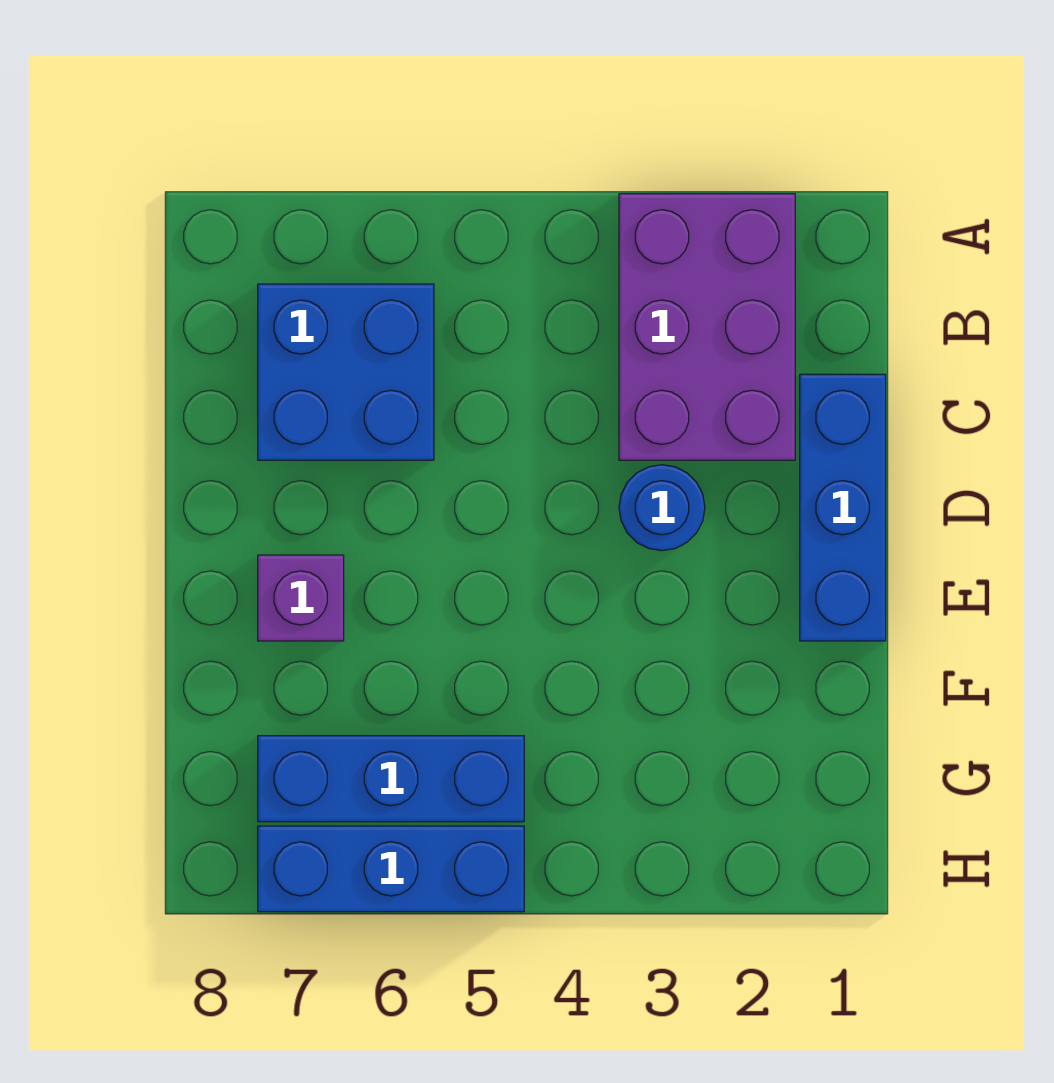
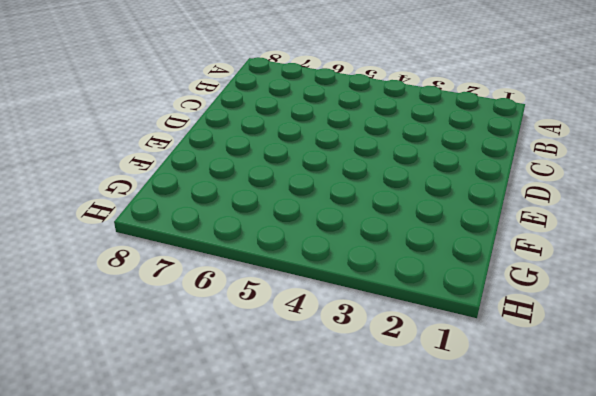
none -> purple brick A2:C3 level 1
none -> blue brick B6:C7 level 1

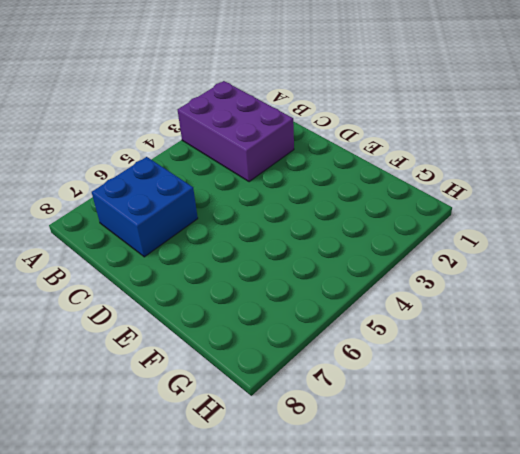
none -> blue brick C1:E1 level 1
none -> blue round brick D3 level 1

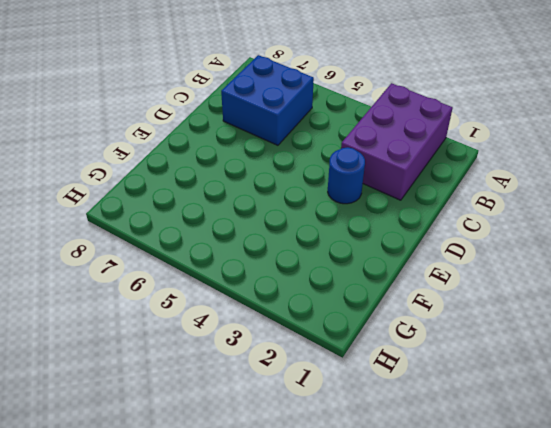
none -> blue brick C1:E1 level 1
none -> purple brick E7 level 1

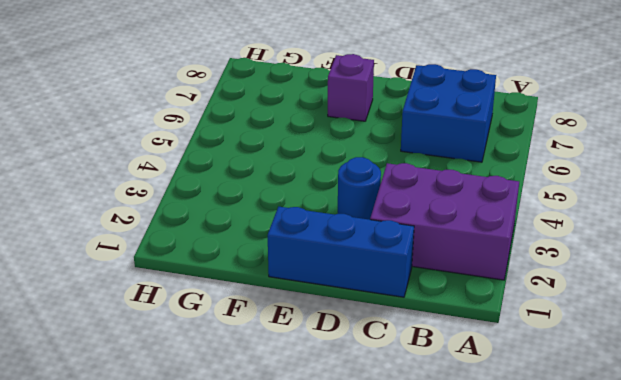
none -> blue brick G5:G7 level 1
none -> blue brick H5:H7 level 1

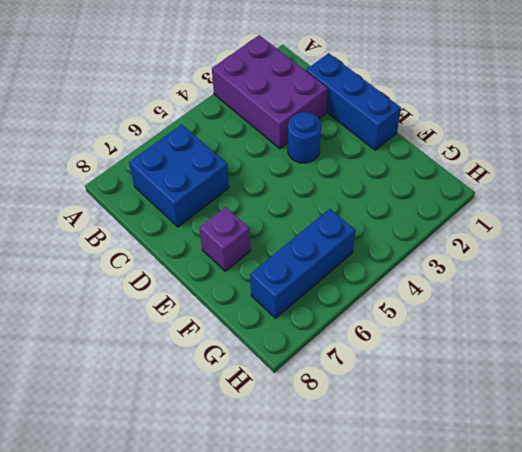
none -> blue brick H5:H7 level 1

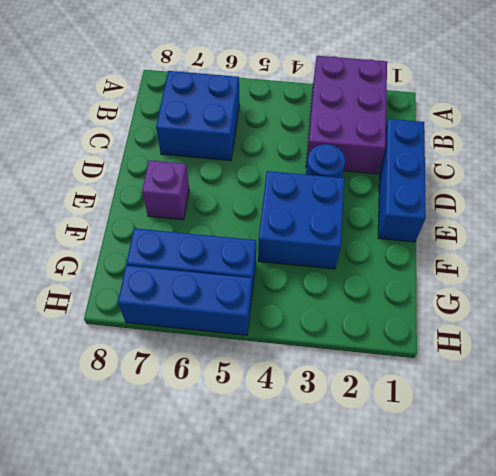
blue brick E3:F4 level 1 -> none

